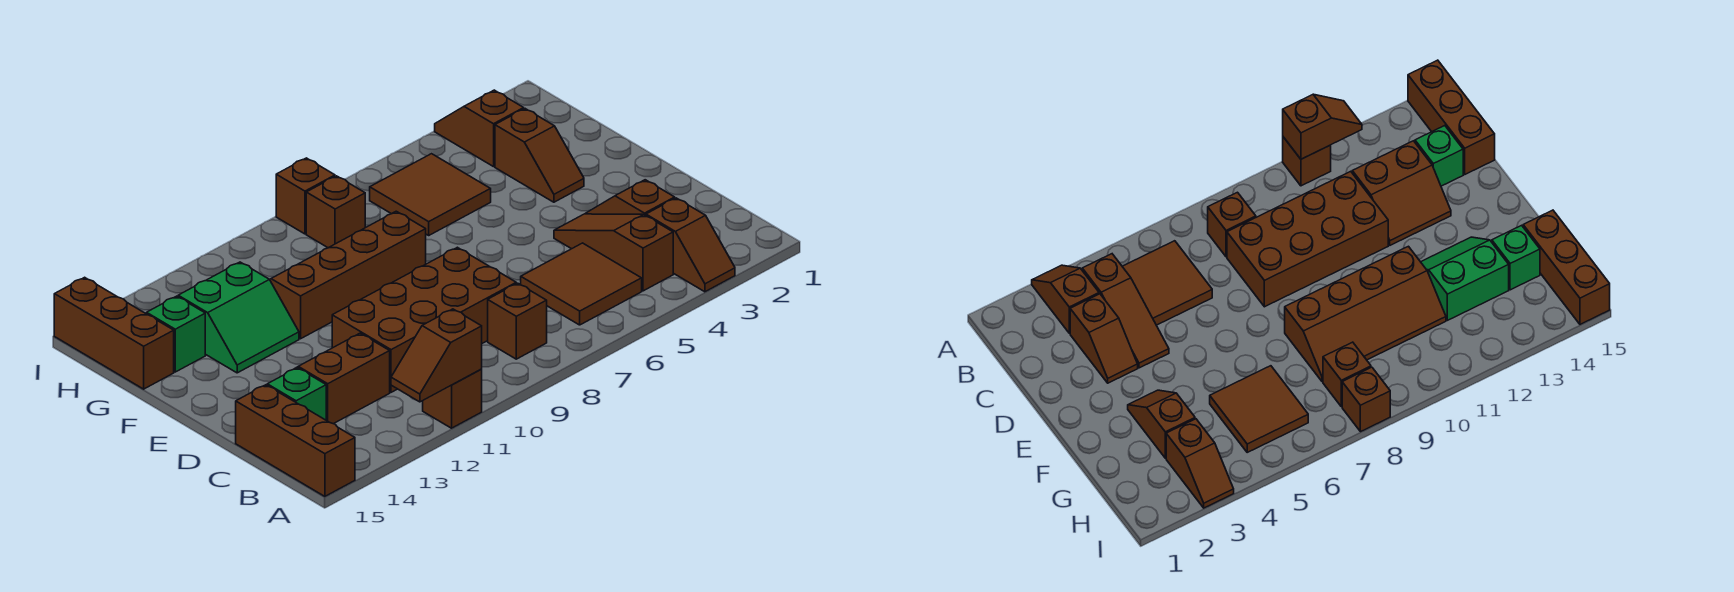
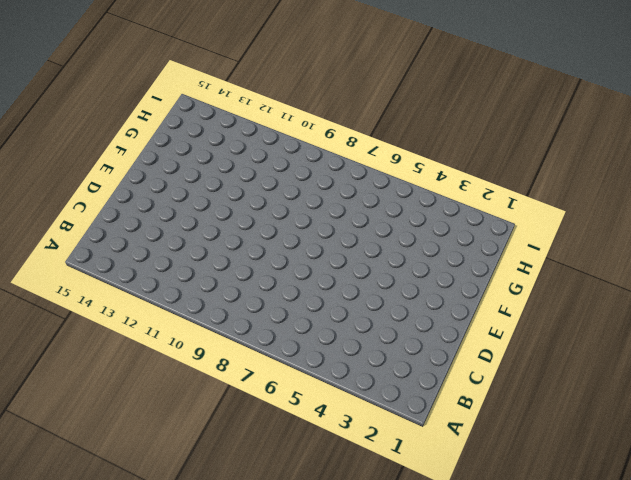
none -> brown slope A3:B3 level 1 top B
none -> brown brick A11 level 1
none -> brown brick A15:C15 level 1

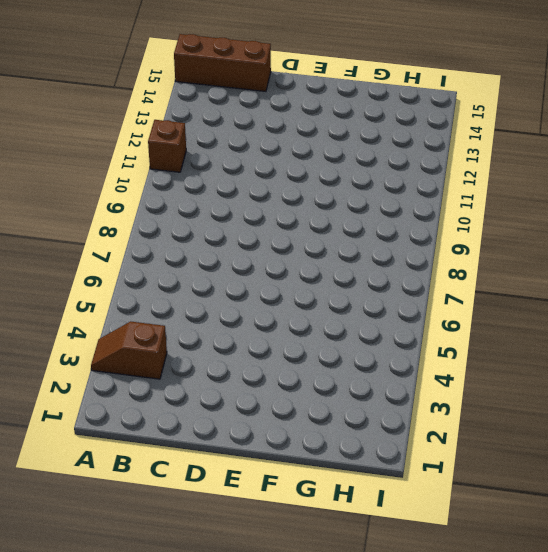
none -> brown slope B4:D4 level 1 top B
none -> brown tile B5:C6 level 1
none -> brown brick B8 level 1

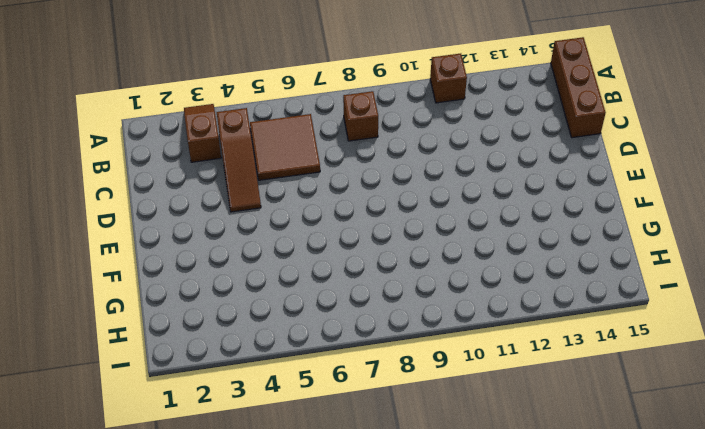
none -> brown slope C3:D3 level 1 top C
none -> brown brick C8:D11 level 1
none -> brown slope C12:D13 level 1 top C

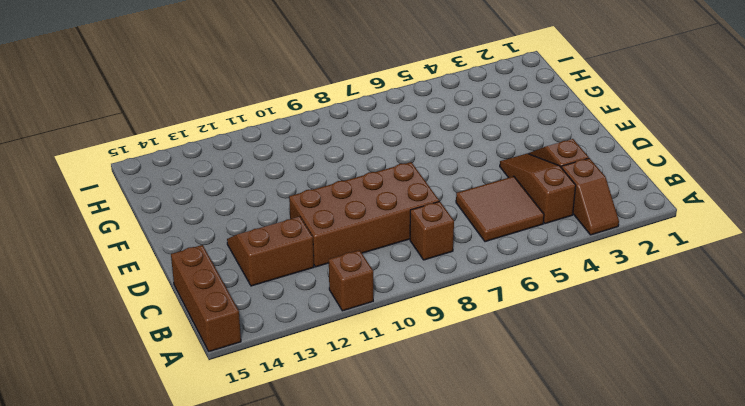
none -> green brick C14 level 1
none -> brown slope F3:G3 level 1 top G
none -> brown slope F8:G11 level 1 top F

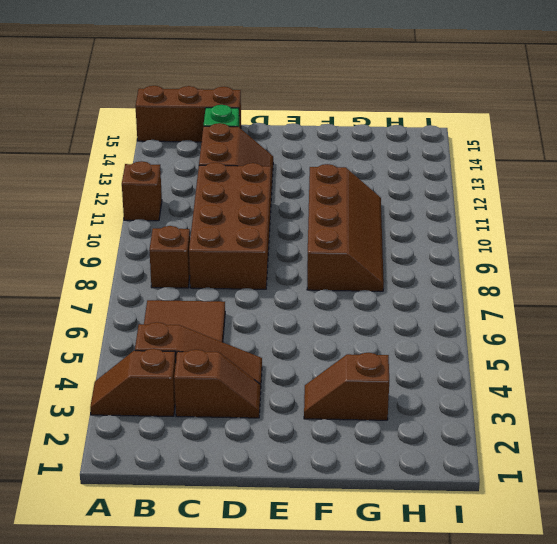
none -> green slope F12:G13 level 1 top G
none -> brown tile G5:H6 level 1
none -> green brick G14 level 1

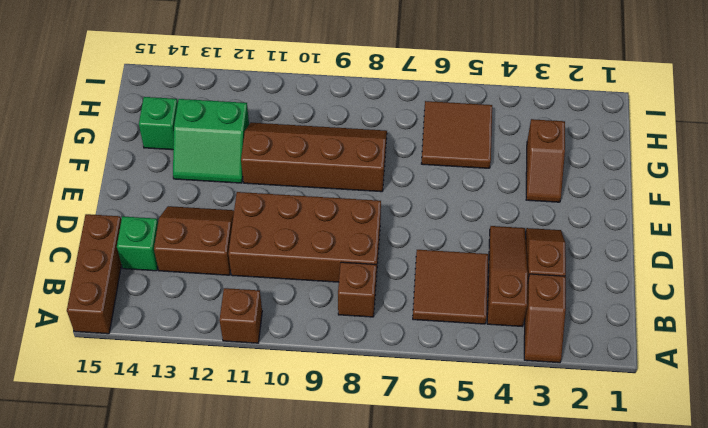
none -> brown brick G15:I15 level 1
none -> brown slope H3:I3 level 1 top H
none -> brown brick H8 level 1

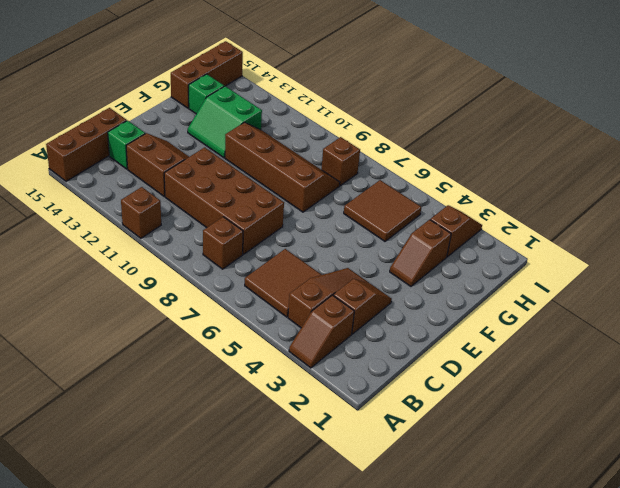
none -> brown brick I8 level 1
none -> brown slope A11:A12 level 2 top 11

